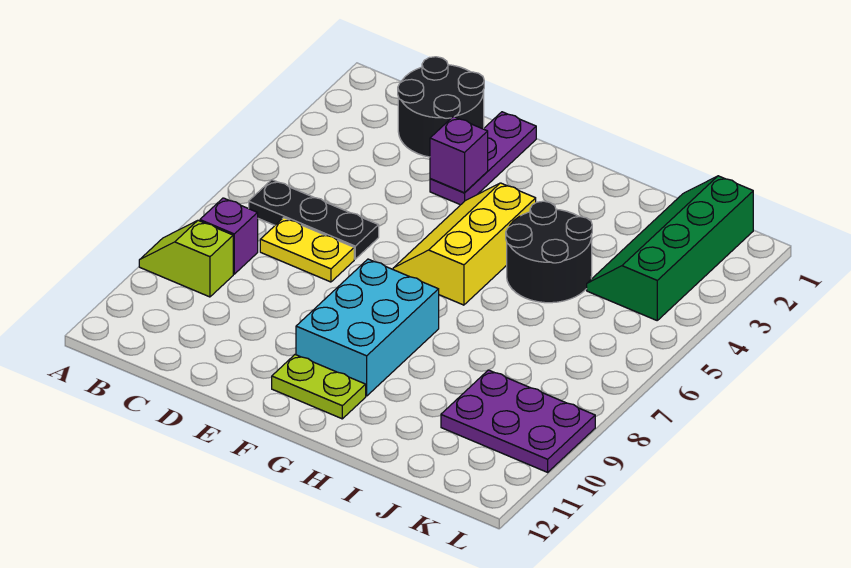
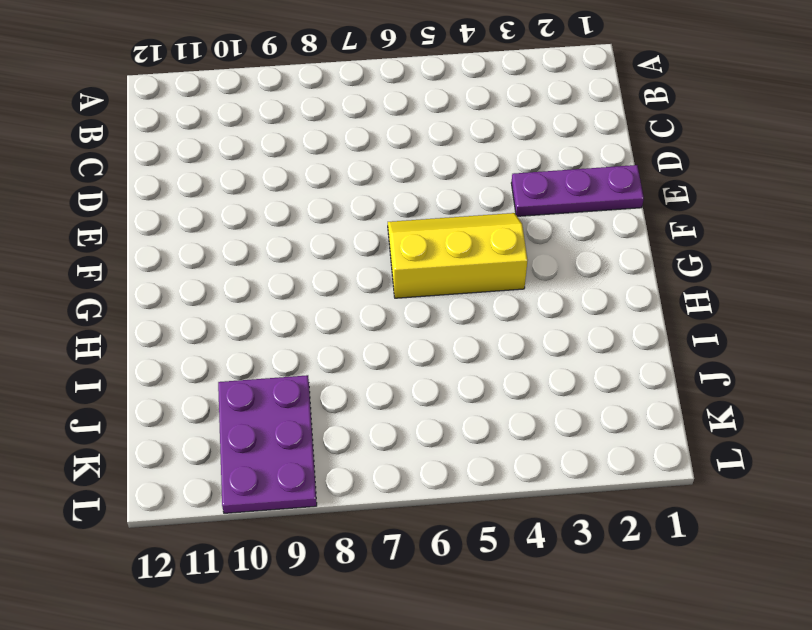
none -> lime slope A9:B9 level 1 top B
none -> black plate B6:D6 level 1
none -> purple brick B8 level 1

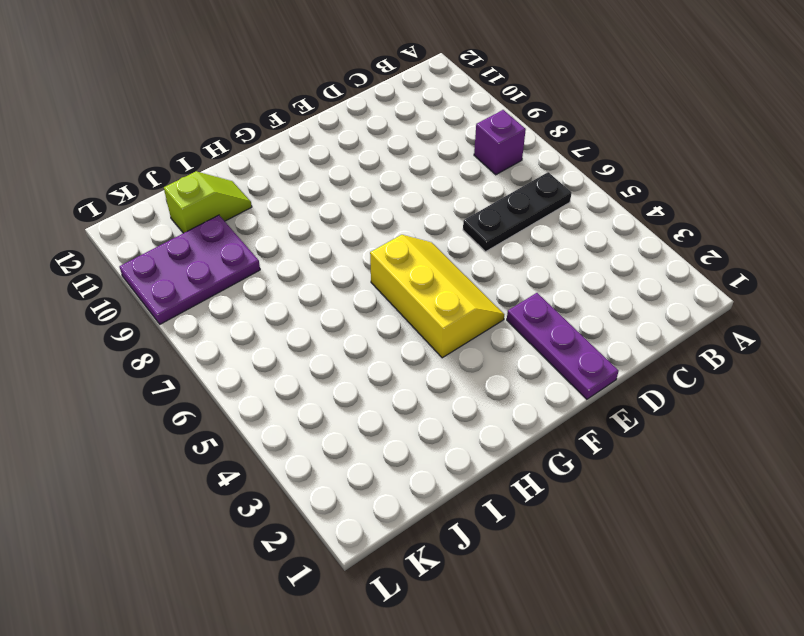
lime slope I11:J11 level 1 top J -> lime slope A9:B9 level 1 top B
none -> black round brick C1:D2 level 1
none -> yellow plate C7:D7 level 1
none -> cyan brick F8:G10 level 1

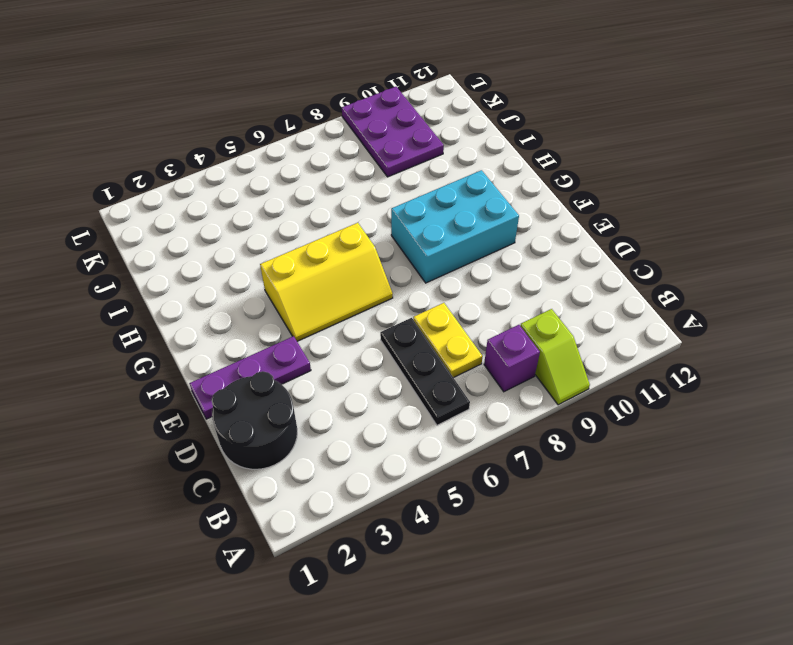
none -> lime plate F11:G11 level 1
none -> black round brick H4:I5 level 1
none -> green slope J1:K4 level 1 top K

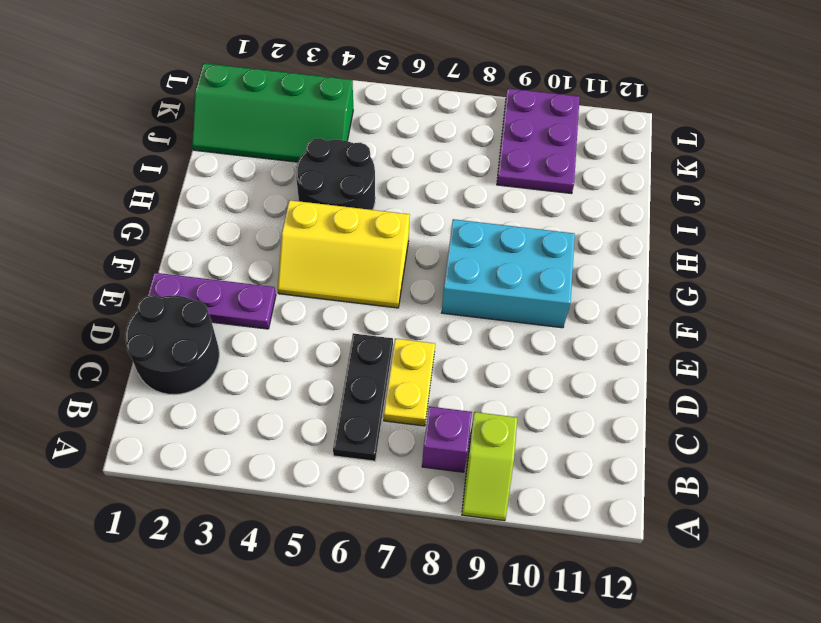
none -> lime plate F11:G11 level 1
none -> purple brick E3 level 2

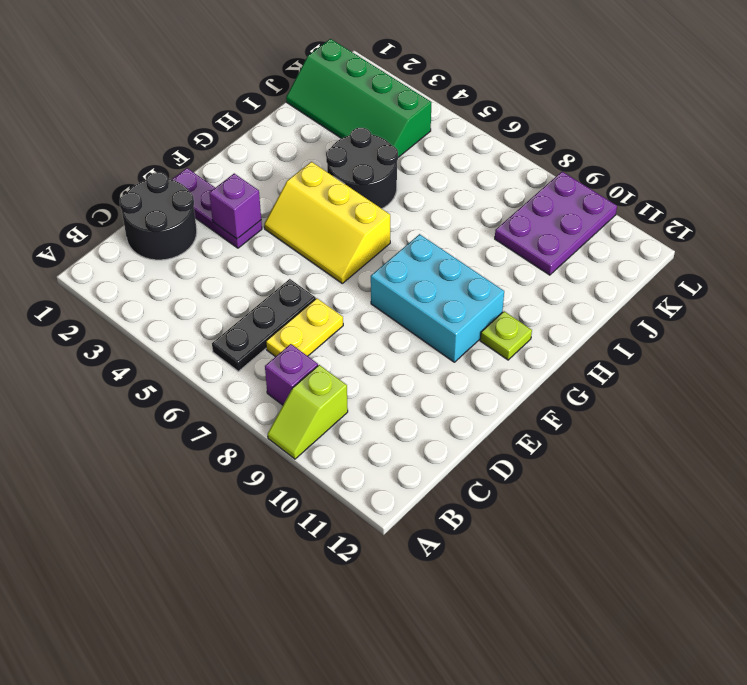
lime plate G11 level 1 -> lime plate F11:G11 level 1

